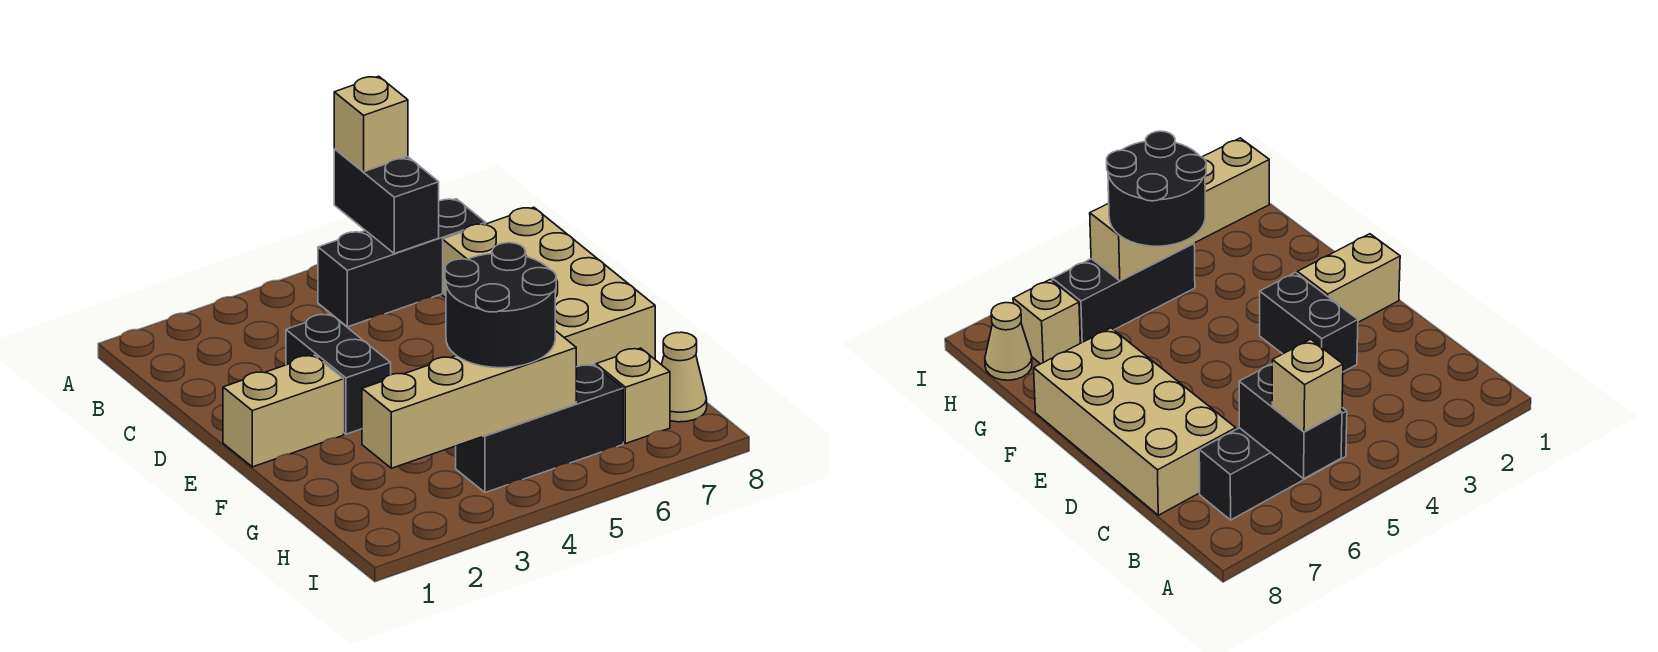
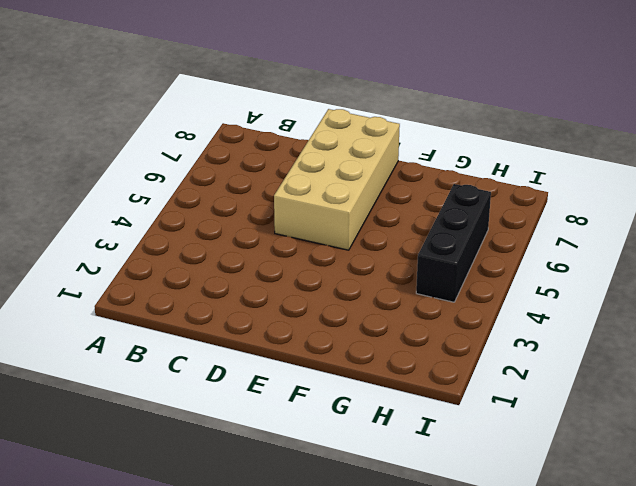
tan brick D5:E8 level 1 -> tan brick C7:F8 level 1
none -> black brick B5:B7 level 1
none -> black brick D3:E3 level 1

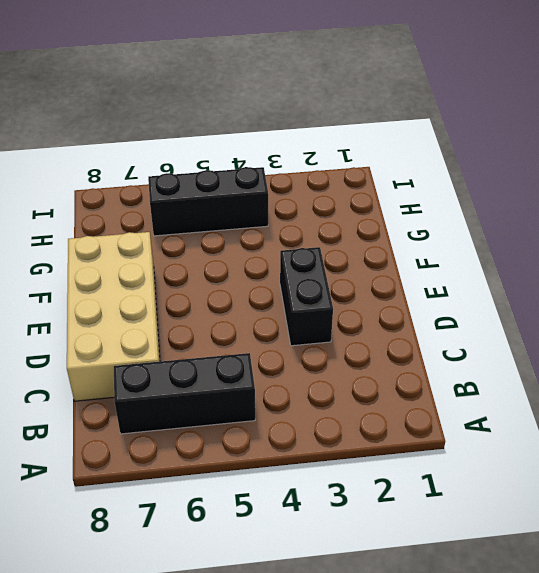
none -> tan brick E1:E2 level 1
none -> tan brick H7 level 1

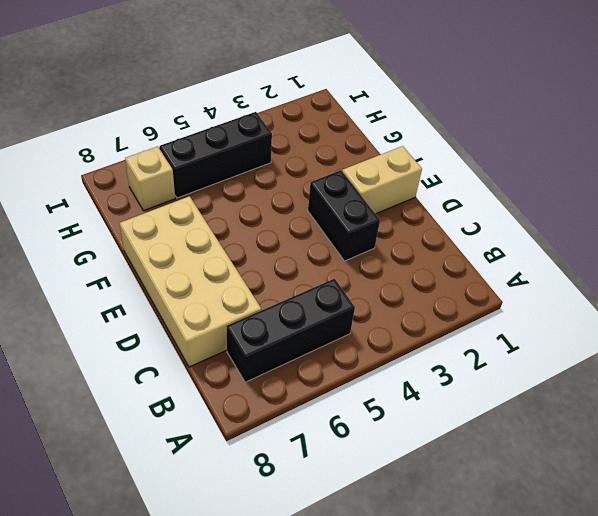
none -> tan cone H8 level 1
none -> black brick A6:B6 level 2

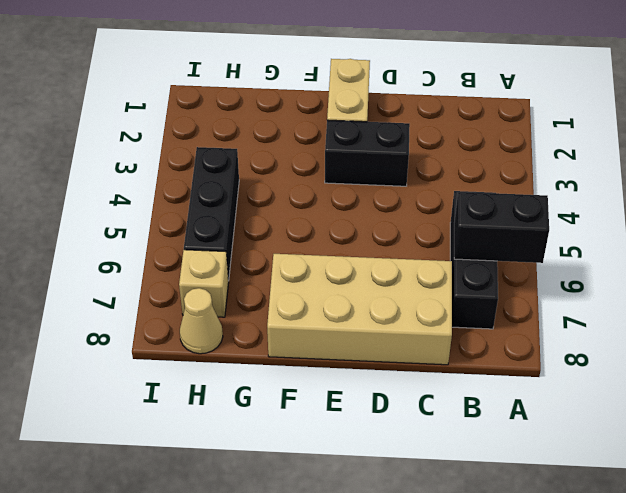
none -> tan brick H2:H5 level 2
none -> tan brick A6 level 3

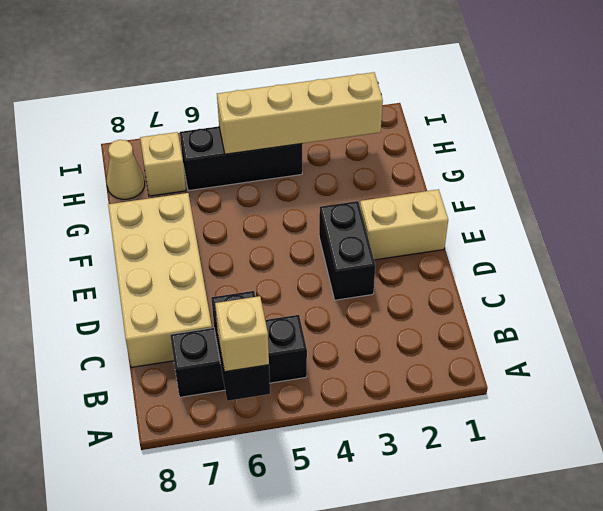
none -> black round brick G4:H5 level 3

